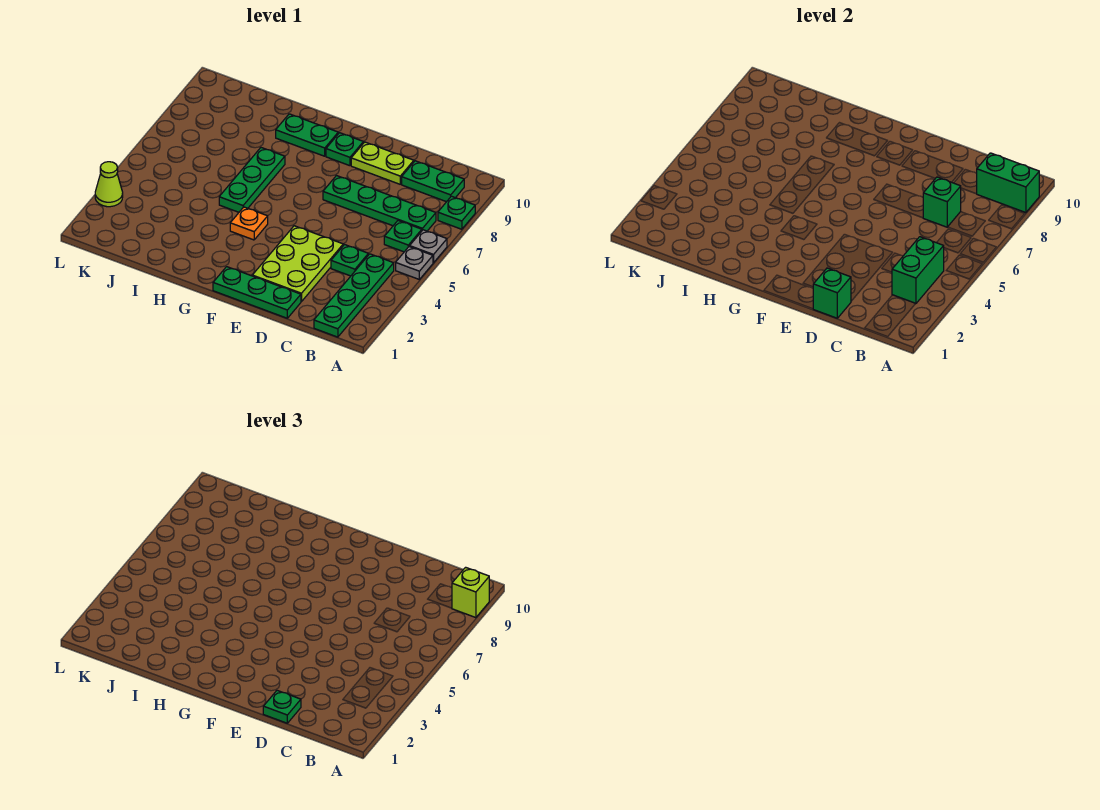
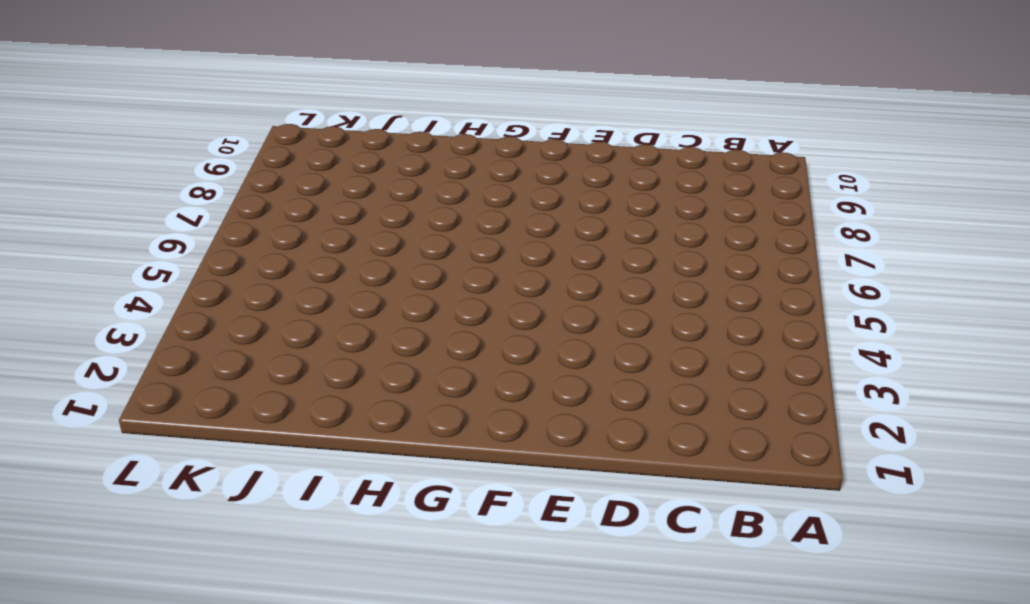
none -> grey plate A5 level 1
none -> grey plate A6 level 1
none -> green plate A8 level 1

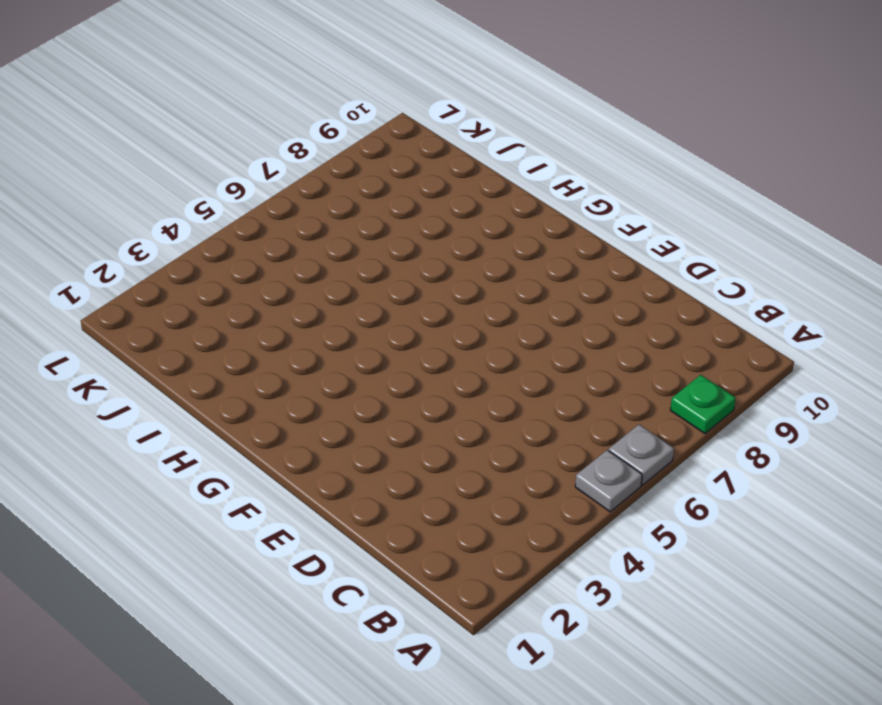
none -> green plate B1:B4 level 1
none -> green plate B6 level 1
none -> green plate B7:E7 level 1

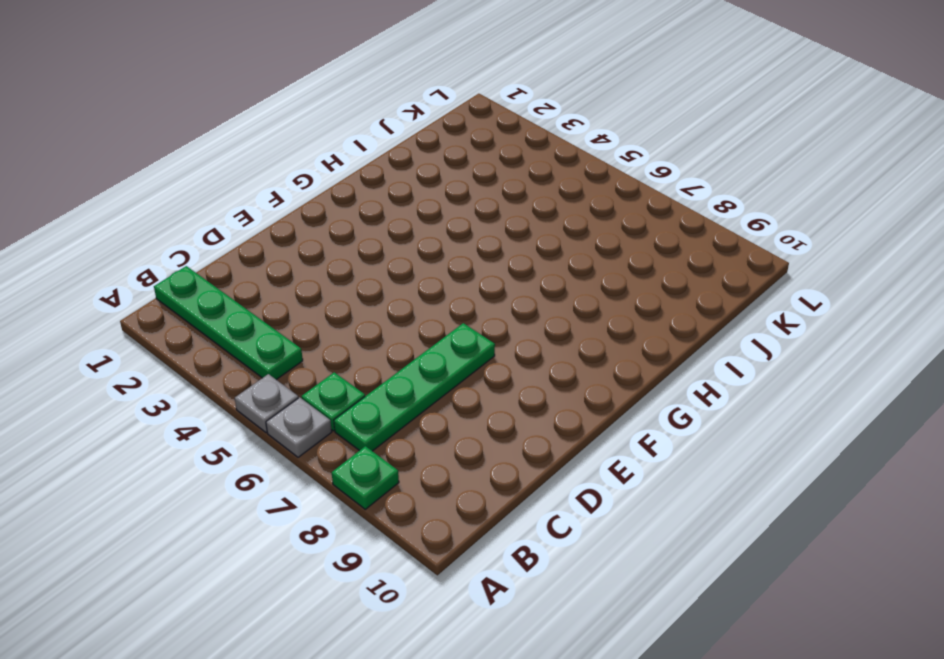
none -> green plate B9:C9 level 1
none -> green plate C4 level 1
none -> green plate D1:F1 level 1

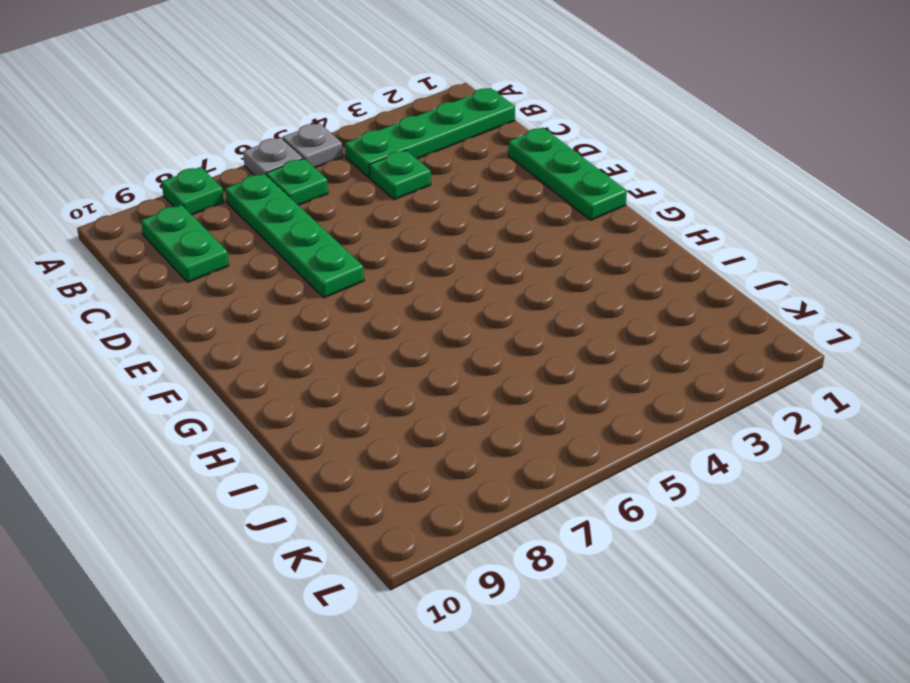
none -> lime plate D2:E4 level 1
none -> lime plate D9:E9 level 1
none -> green plate F9 level 1

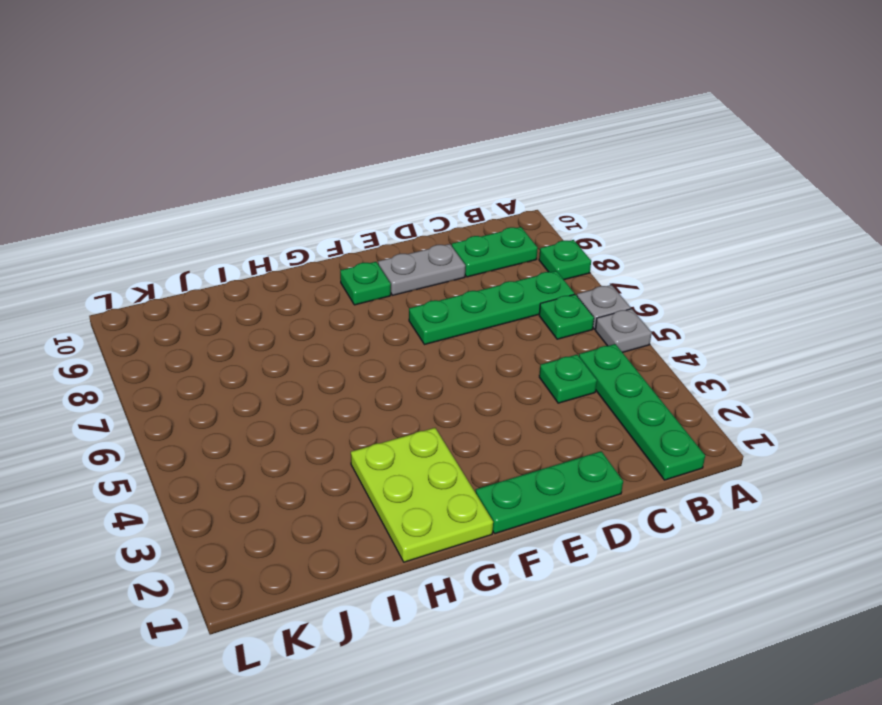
grey plate D9:E9 level 1 -> lime plate D9:E9 level 1
lime plate G1:H3 level 1 -> lime plate D2:E4 level 1
none -> orange plate G4 level 1
none -> green plate G9:H9 level 1
none -> green plate H5:H7 level 1

